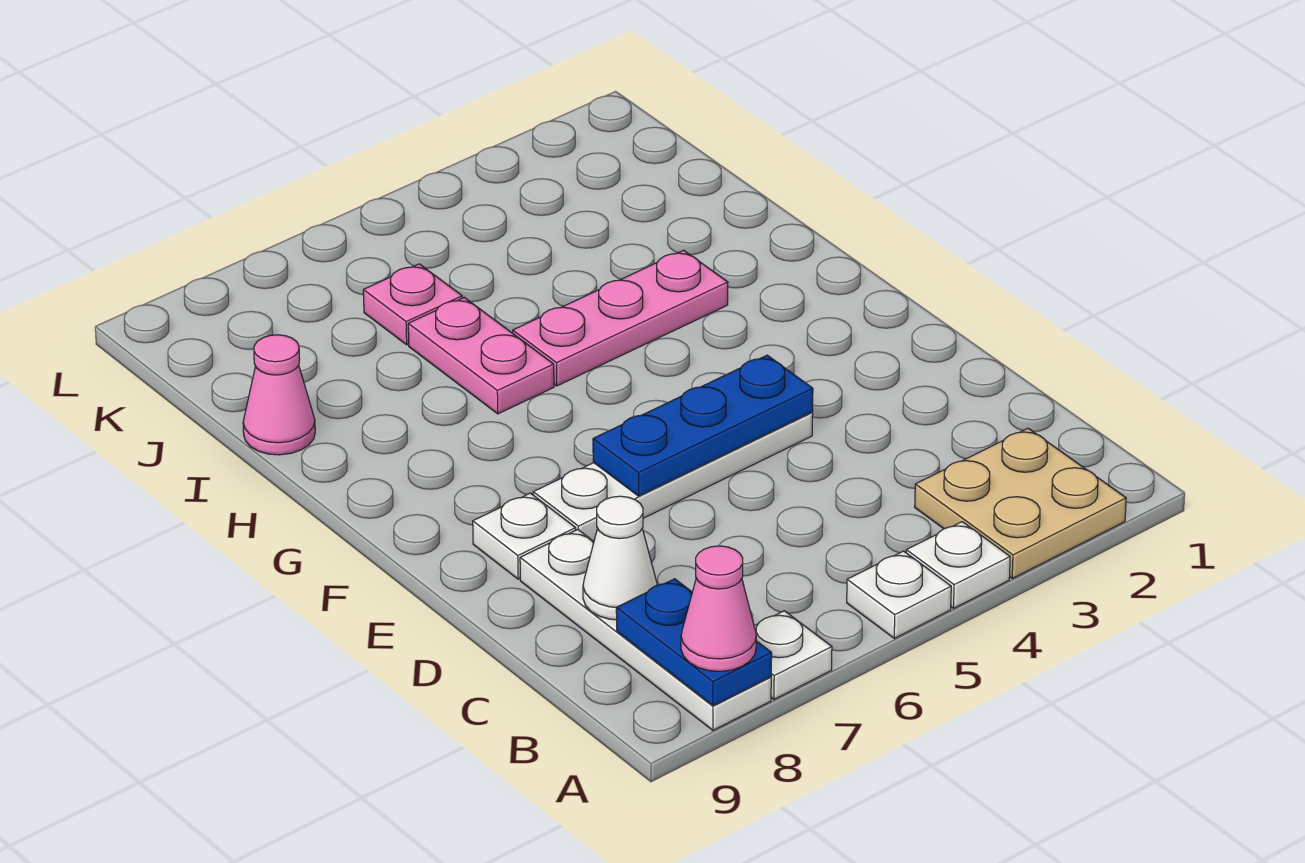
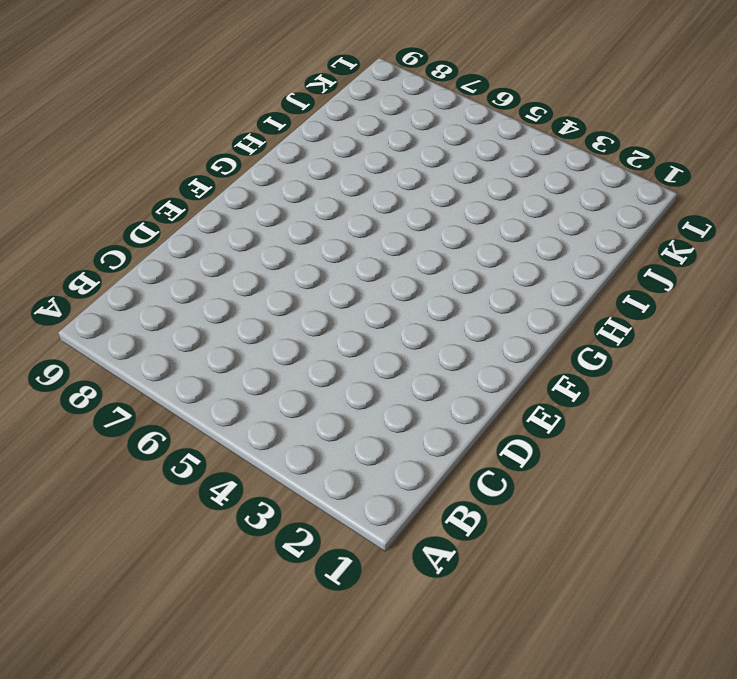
none -> tan plate A2:B3 level 1
none -> white plate A4 level 1
none -> white plate A5 level 1

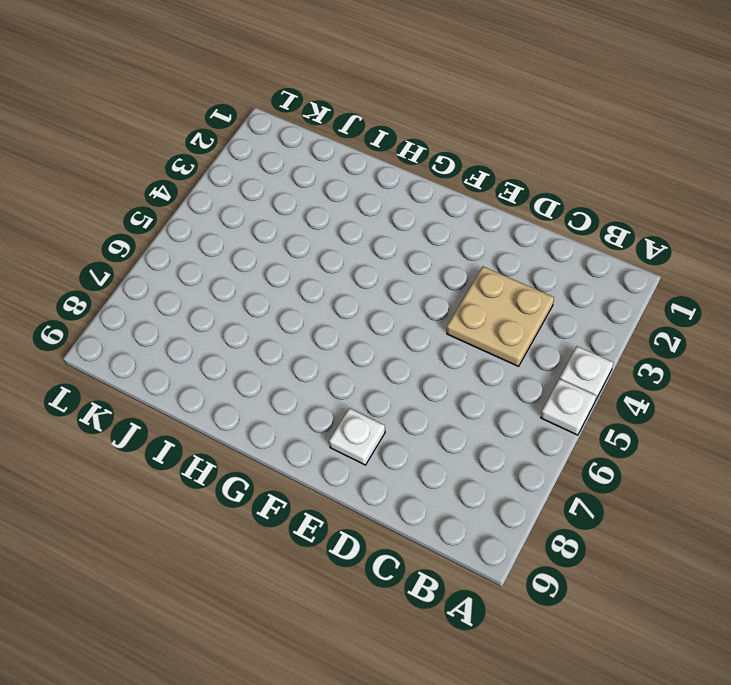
tan plate C3:D4 level 1 -> tan plate A2:B3 level 1
none -> white plate A7 level 1
none -> white plate A8:D8 level 1
none -> white plate E4:E7 level 1

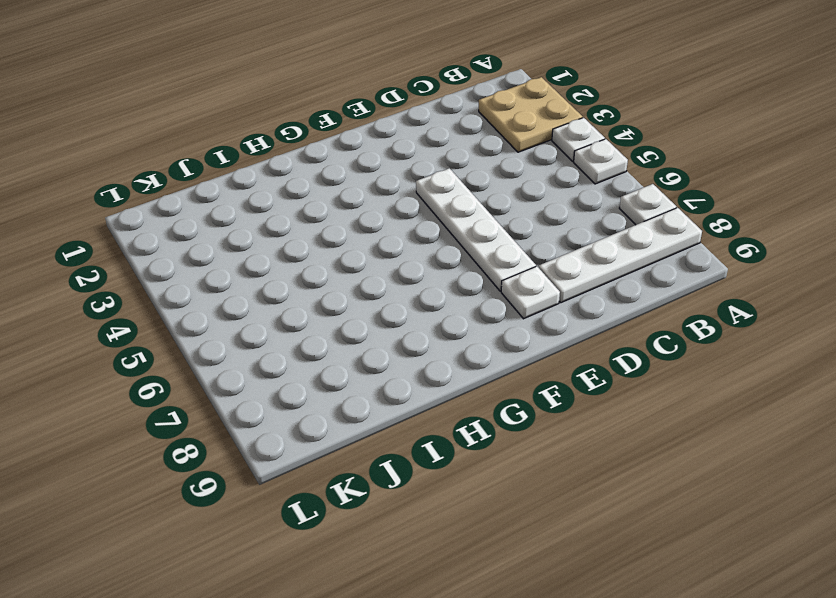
none -> pink plate H3:H5 level 1
none -> pink plate H6:I6 level 1
none -> pink cone I9 level 1

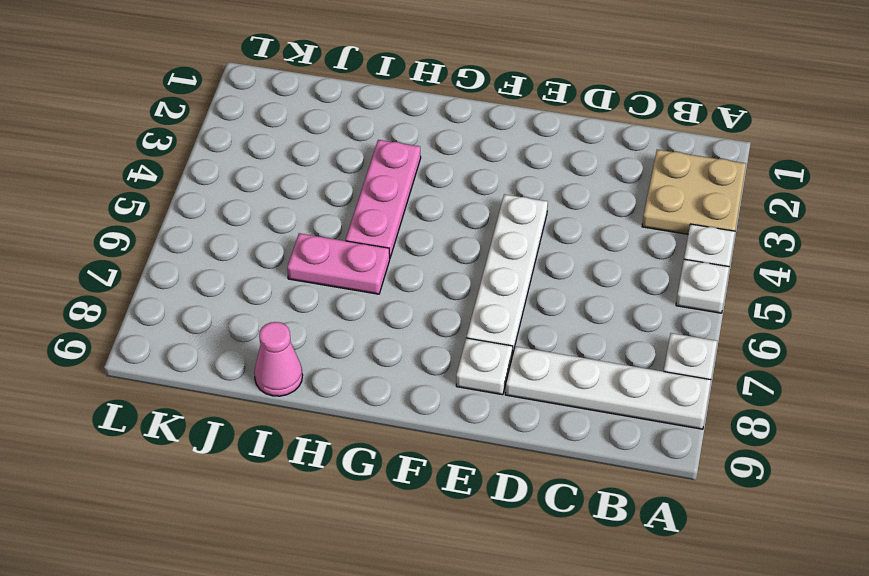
none -> pink plate J6 level 1
none -> blue plate A8:B8 level 2
none -> white cone C8 level 2

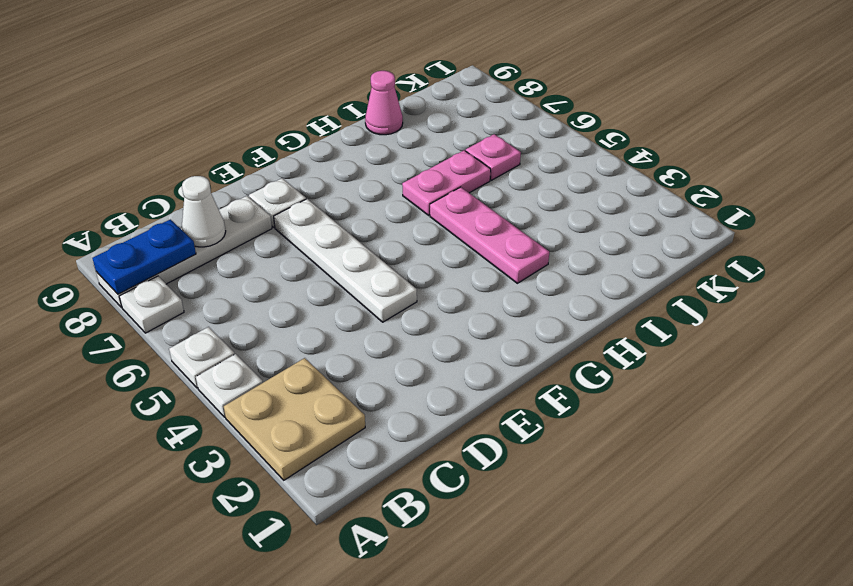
none -> blue plate E4:E6 level 2
none -> pink cone A8 level 3

